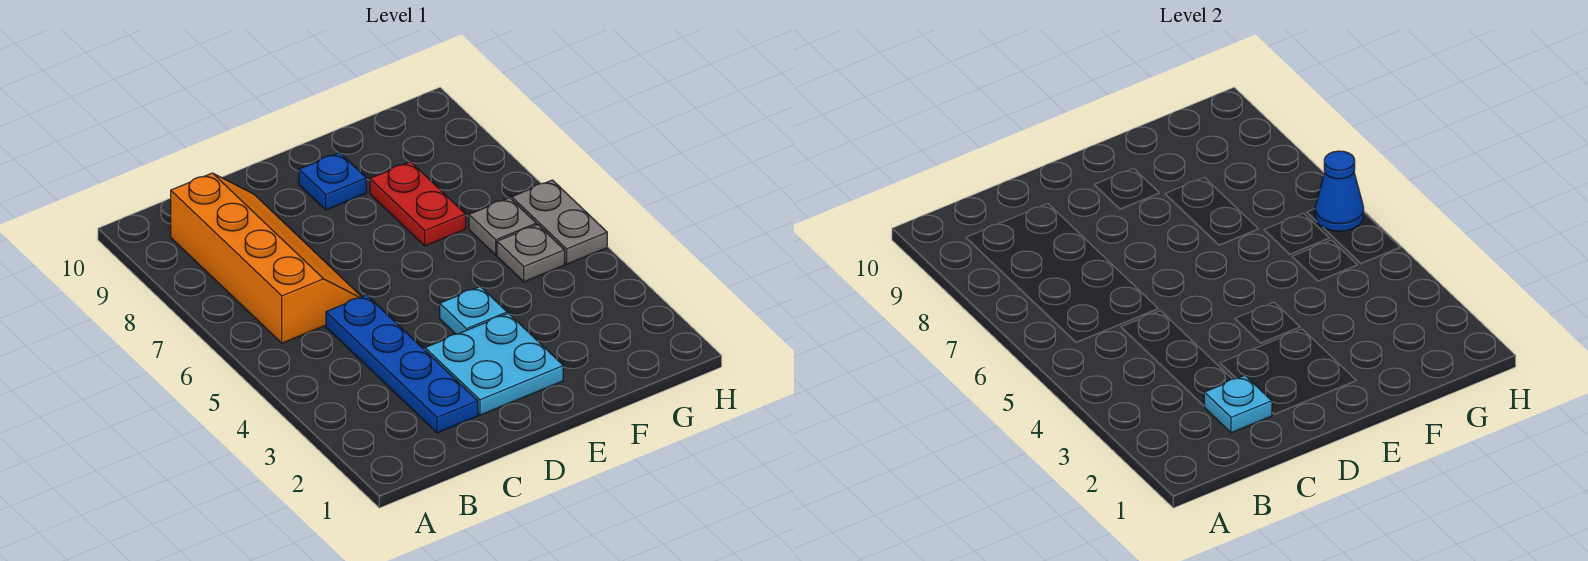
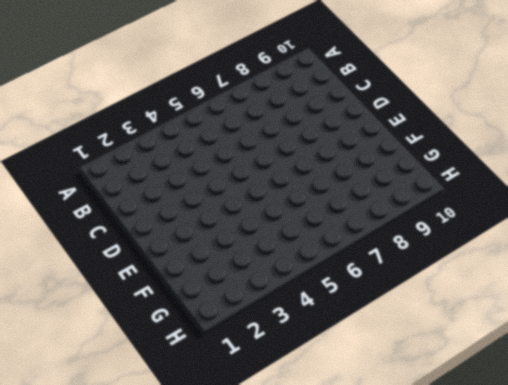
none -> orange slope B6:C9 level 1 top B
none -> blue plate C2:C5 level 1

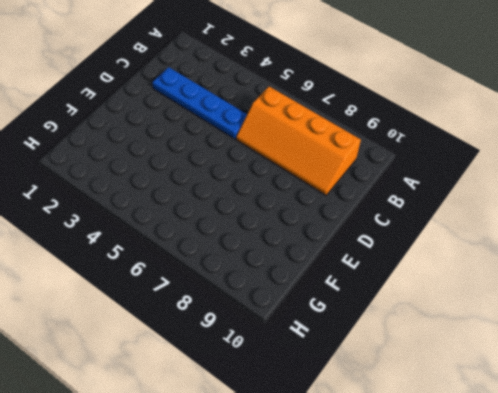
none -> cyan plate D2:E3 level 1
none -> cyan plate E4 level 1

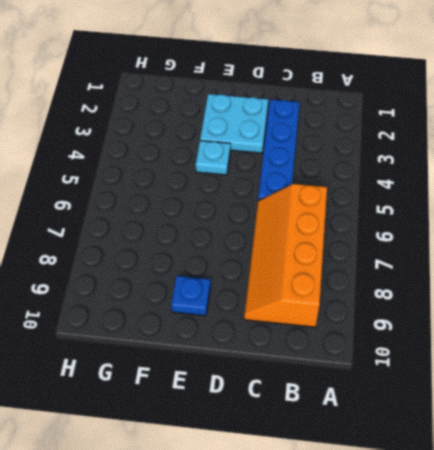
none -> red plate F7:F8 level 1
none -> grey plate G5 level 1

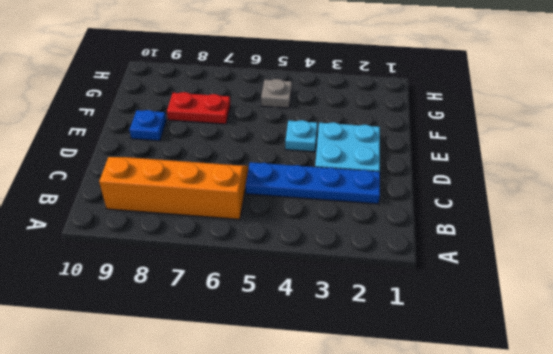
none -> grey plate G6 level 1
none -> grey plate H5:H6 level 1

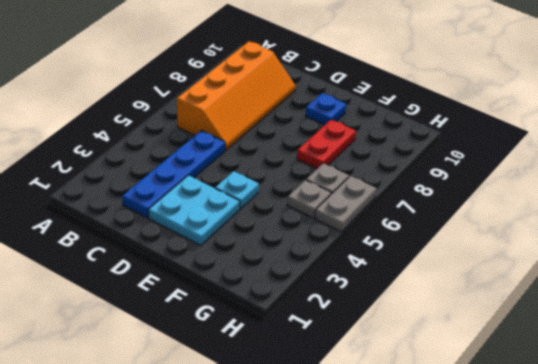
none -> cyan plate C2 level 2
none -> blue cone H6 level 2

